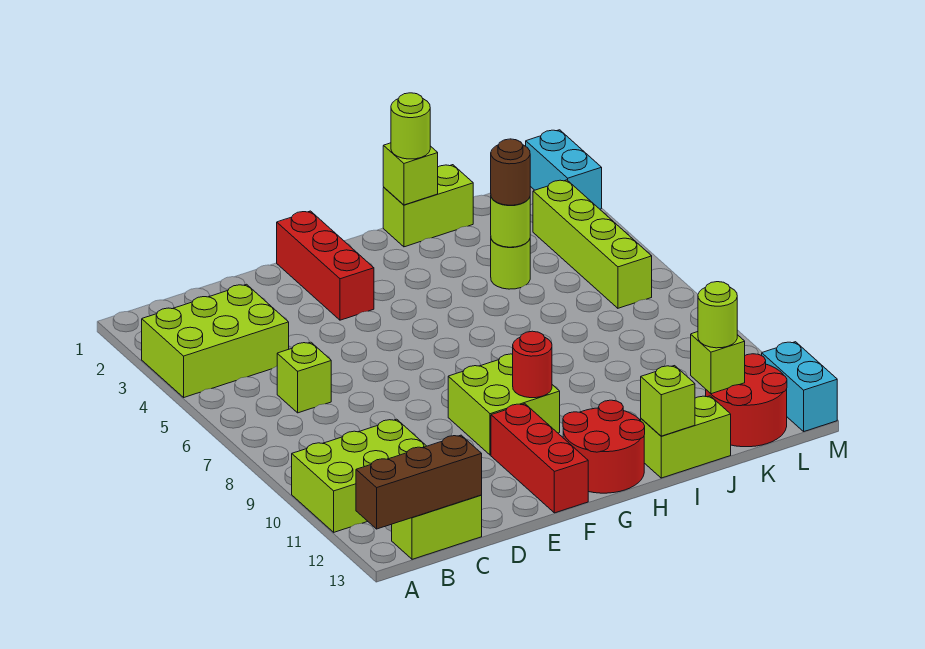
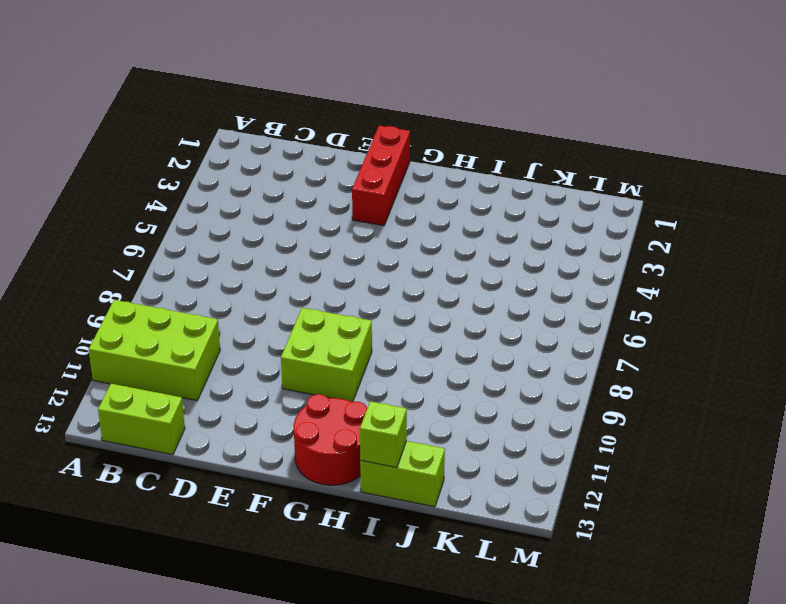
none -> lime brick A3:C4 level 1
none -> lime brick C6 level 1
none -> red brick F11:F13 level 1

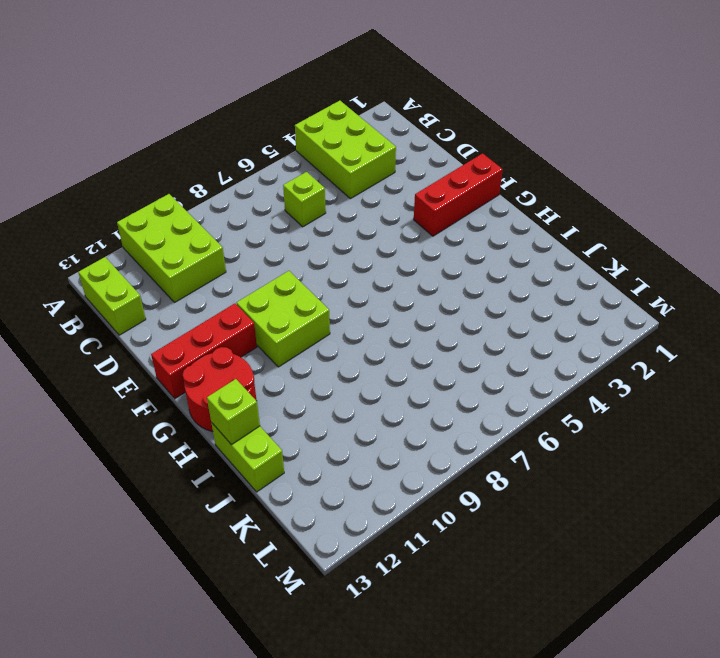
none -> lime brick I1:J1 level 1
none -> lime round brick J4 level 1
none -> red round brick K12:L13 level 1

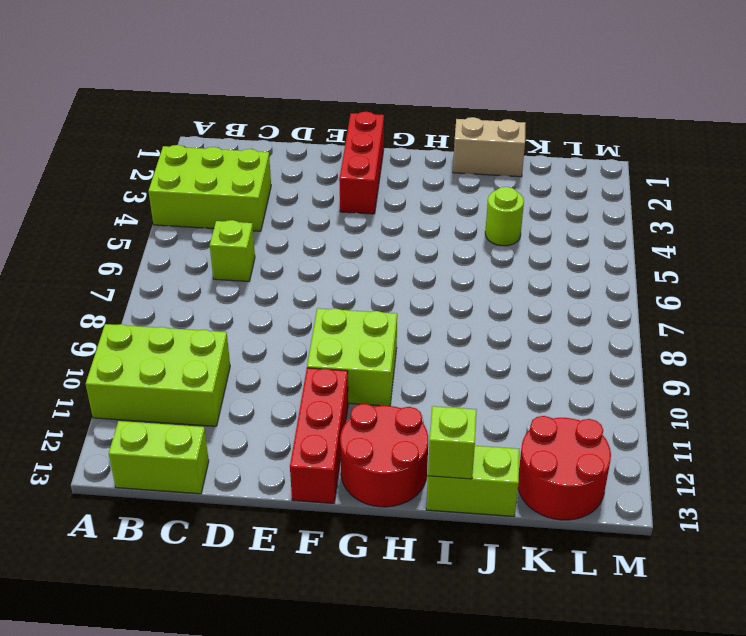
tan brick I1:J1 level 1 -> lime brick I1:J1 level 1
none -> lime brick L3:L6 level 1
none -> cyan brick M1:M2 level 1
none -> cyan brick M12:M13 level 1

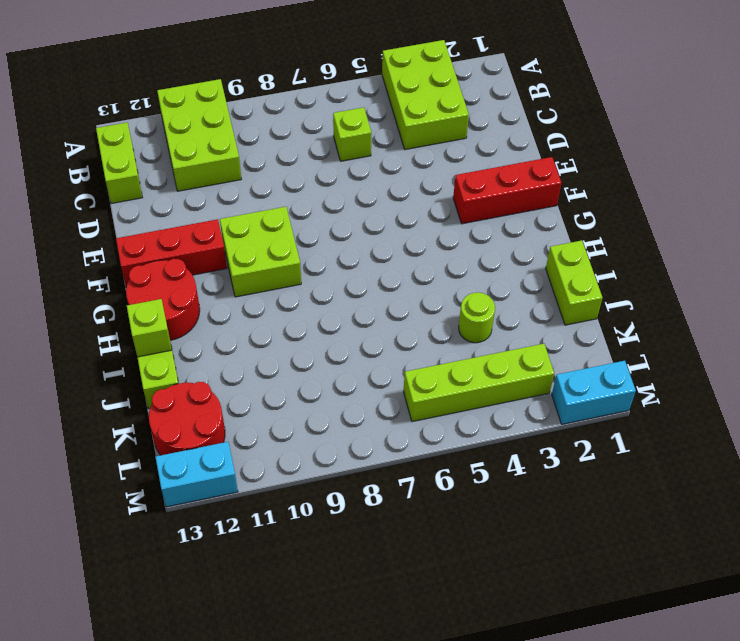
none -> brown brick A13:C13 level 2
none -> red round brick G10 level 2
none -> lime brick I1 level 2

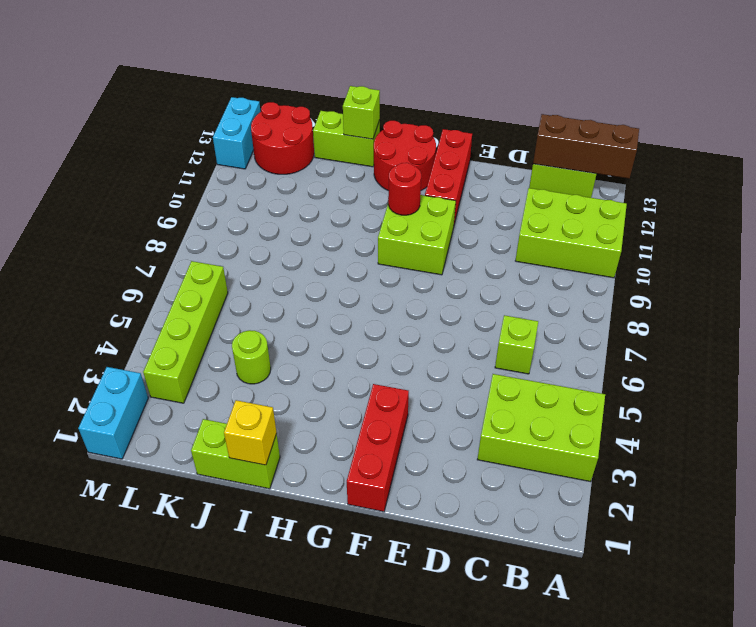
yellow brick I1 level 2 -> lime brick I1 level 2
none -> lime round brick J4 level 2
none -> lime brick K12 level 2
none -> lime round brick I1 level 3

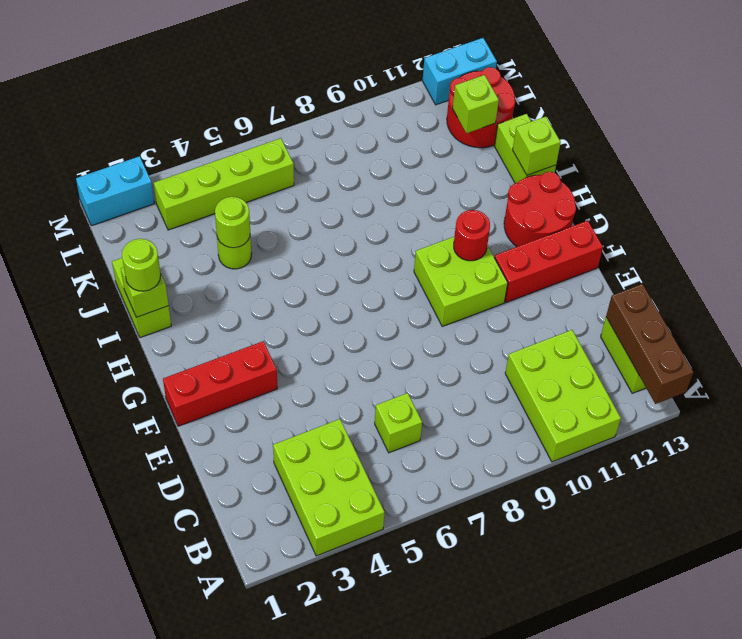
none -> brown round brick J4 level 3
none -> lime round brick K12 level 3

